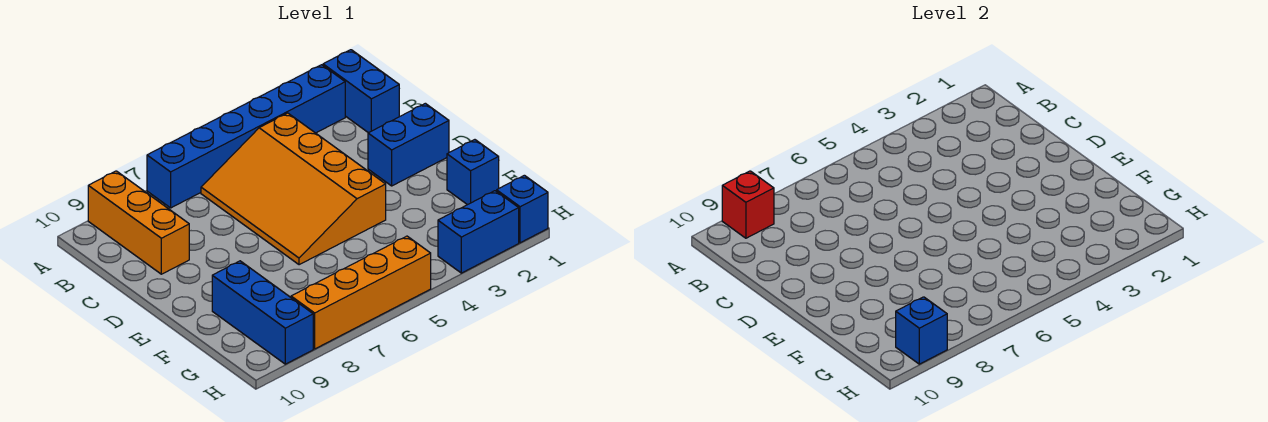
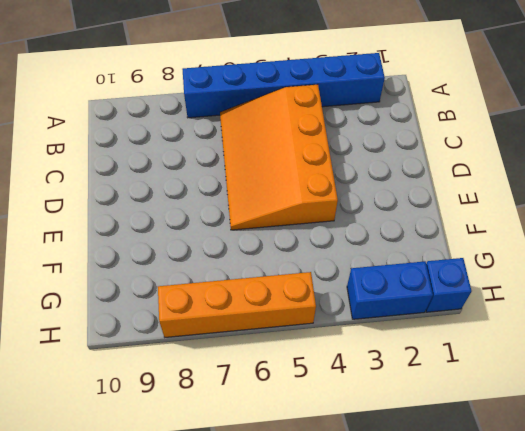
none -> blue brick A1:B1 level 1
none -> orange brick A9:C9 level 1
none -> blue brick D1:D2 level 1

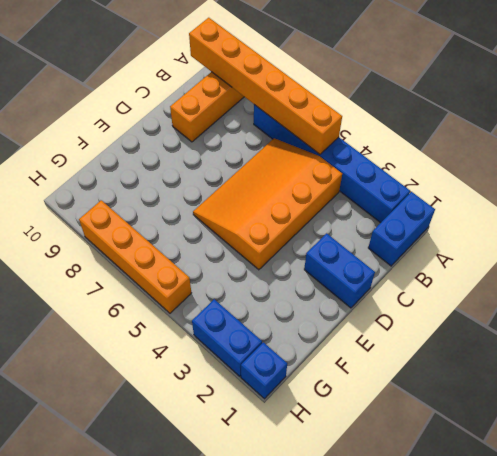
orange brick A5:A10 level 2 -> red brick A9 level 2
none -> blue brick F1 level 1
none -> blue brick F9:H9 level 1
none -> blue brick H9 level 2

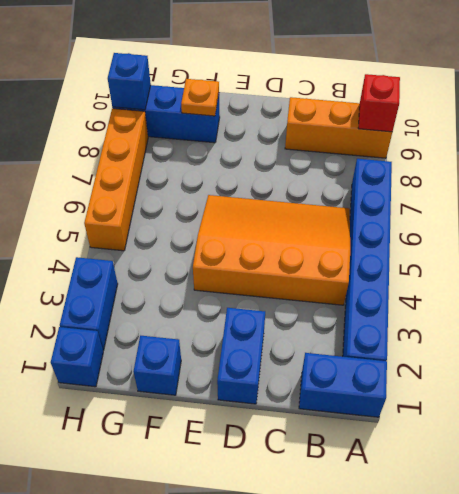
orange plate F9 level 2 -> none

